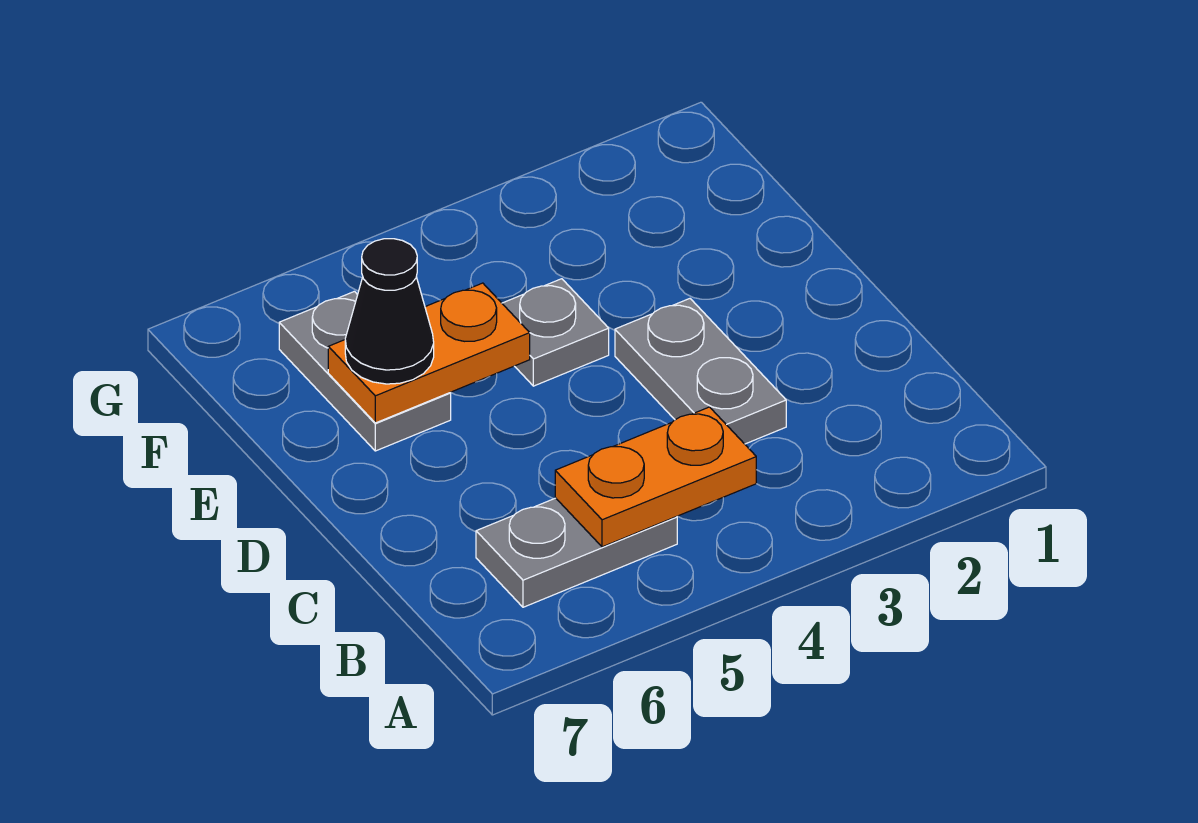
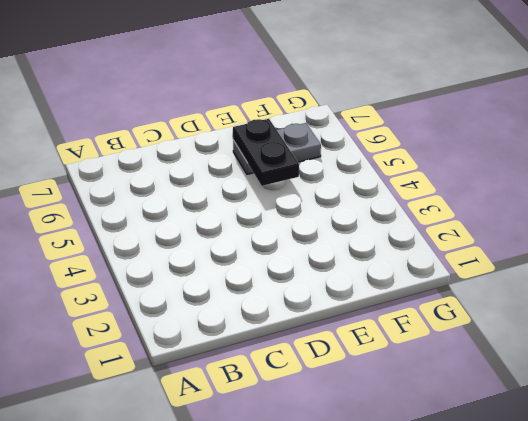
black plate E5:E6 level 2 -> orange plate E5:E6 level 2
none -> grey plate B5:B6 level 1
none -> grey plate C3:D3 level 1

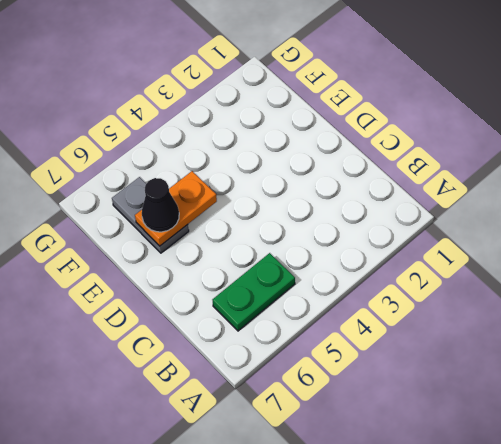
green plate B5:B6 level 1 -> grey plate B5:B6 level 1
none -> grey plate C3:D3 level 1
none -> grey plate E4 level 1

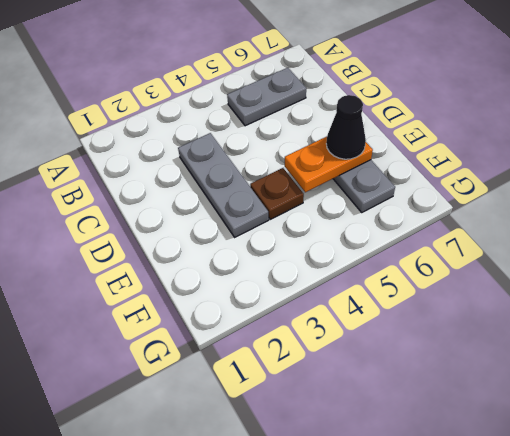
grey plate C3:E3 level 1 -> grey plate C3:D3 level 1
brown plate E4 level 1 -> grey plate E4 level 1
none -> orange plate B4:B5 level 2

